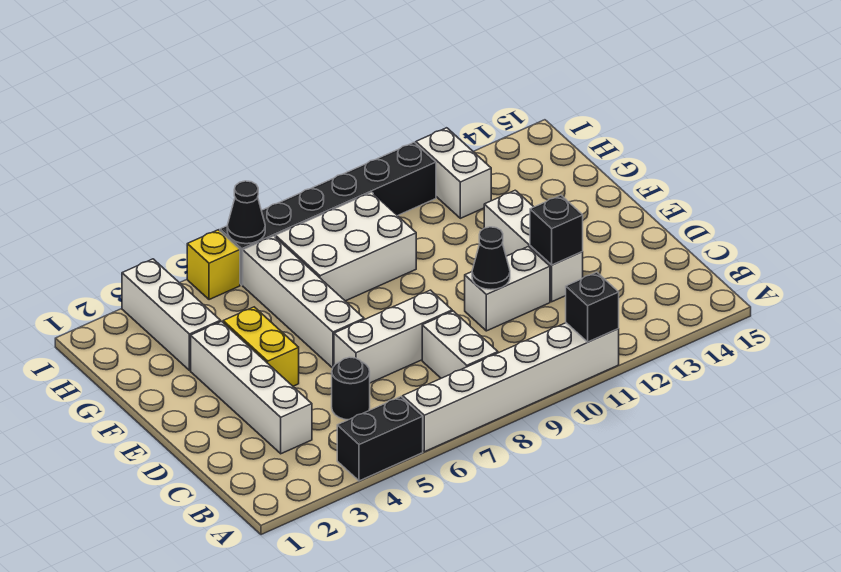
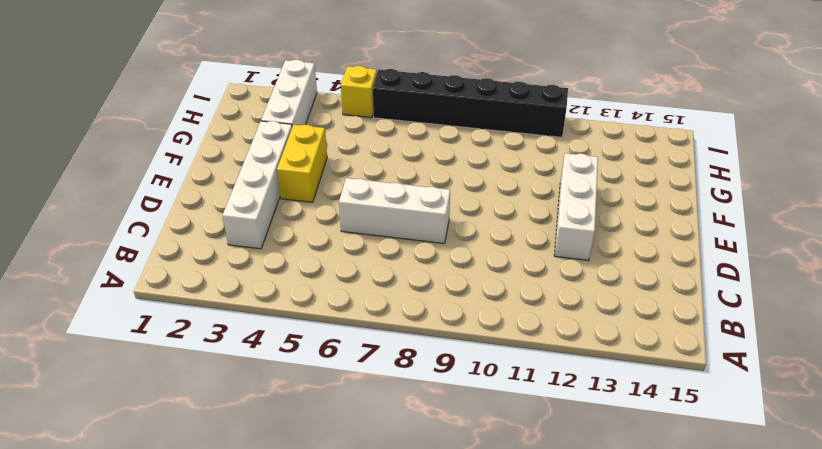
none -> black brick A4:A5 level 1
none -> white brick A6:A11 level 1
none -> white brick B8:C8 level 1

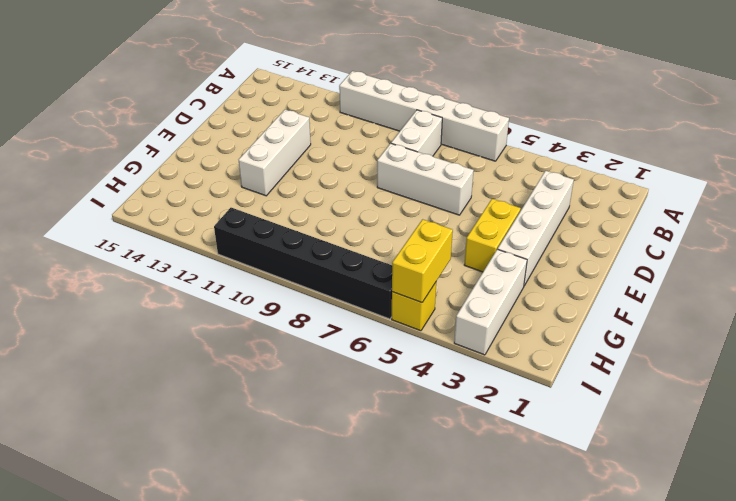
yellow brick H5:I5 level 2 -> none
none -> black brick A4:A5 level 1
none -> black round brick C5 level 1
none -> white brick D10:D11 level 1

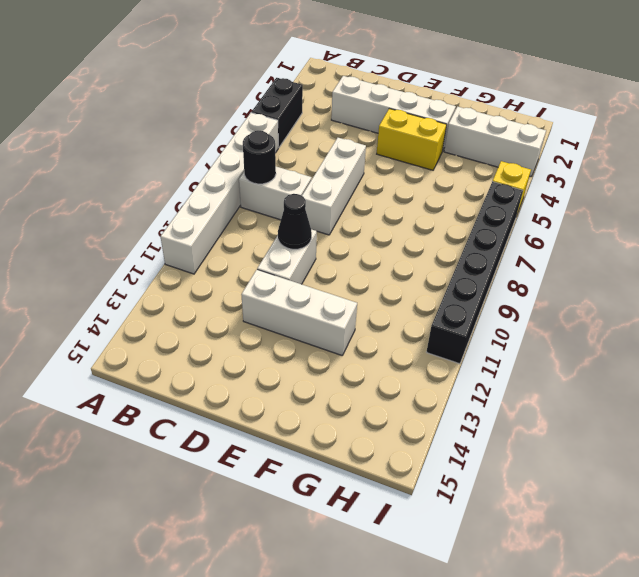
black round brick B8 level 2 -> black round brick C5 level 1
none -> white brick E6:H6 level 1
none -> white brick G7:H9 level 1
none -> white brick H12:I12 level 1

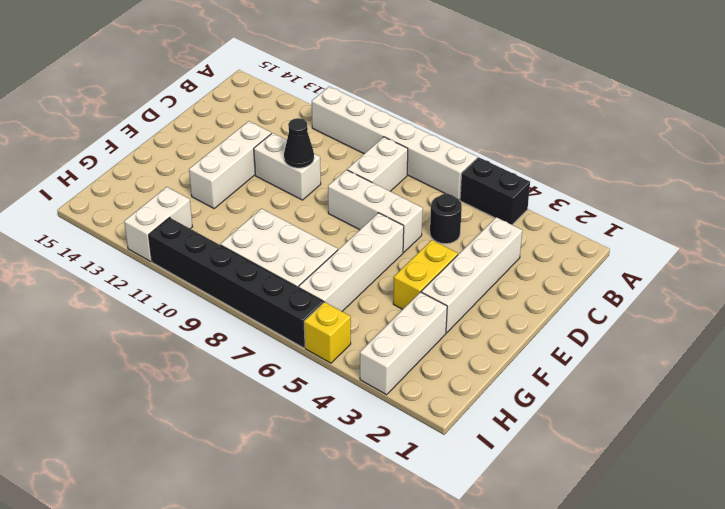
none -> black brick A11 level 2
none -> black brick D12 level 2
none -> black cone I6 level 2

